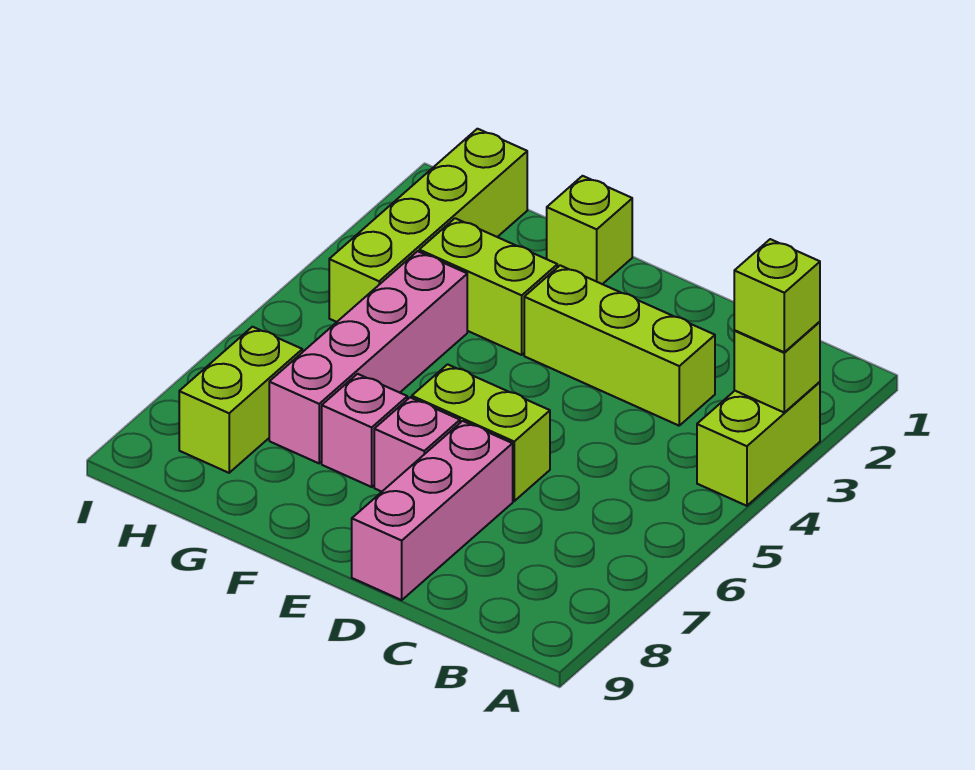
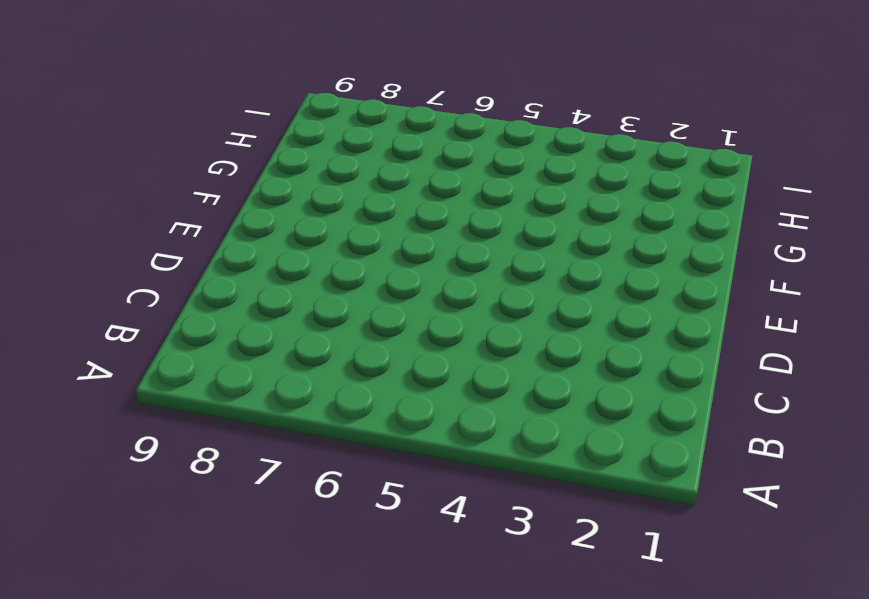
none -> lime brick A3:A4 level 1
none -> lime brick C3:E3 level 1
none -> lime brick D6:E6 level 1

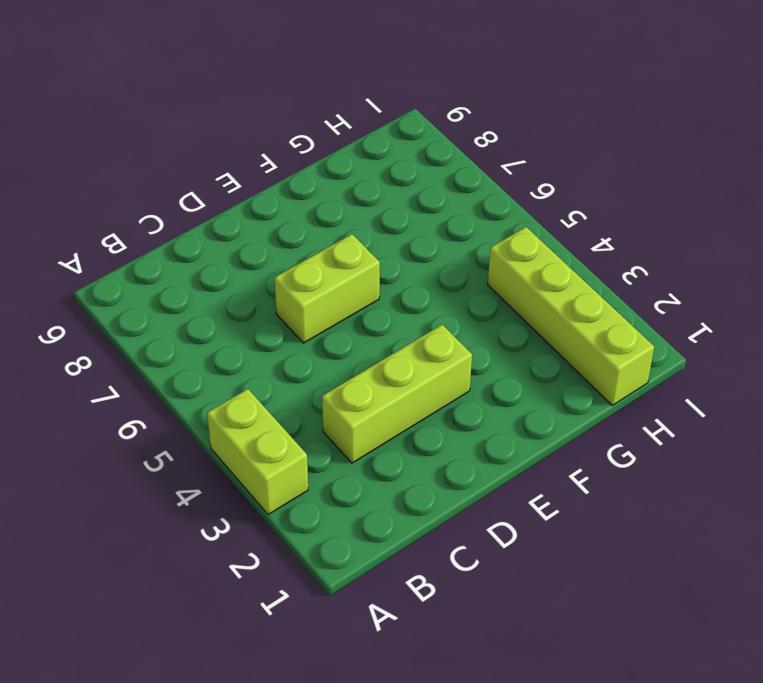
none -> pink brick D7:D9 level 1
none -> pink brick E7 level 1
none -> lime brick F1 level 1

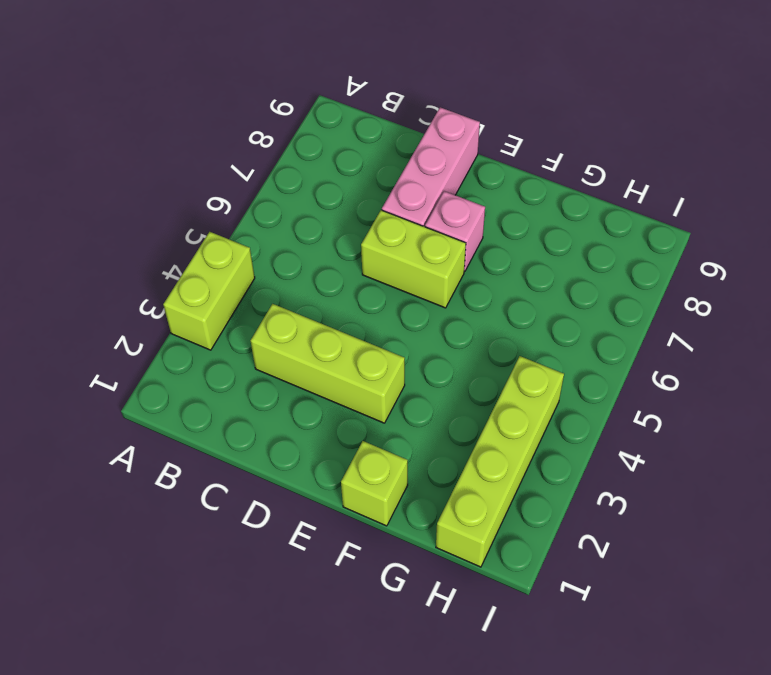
none -> lime brick F3:G3 level 1
none -> pink brick F7 level 1
none -> pink brick G4:G7 level 1

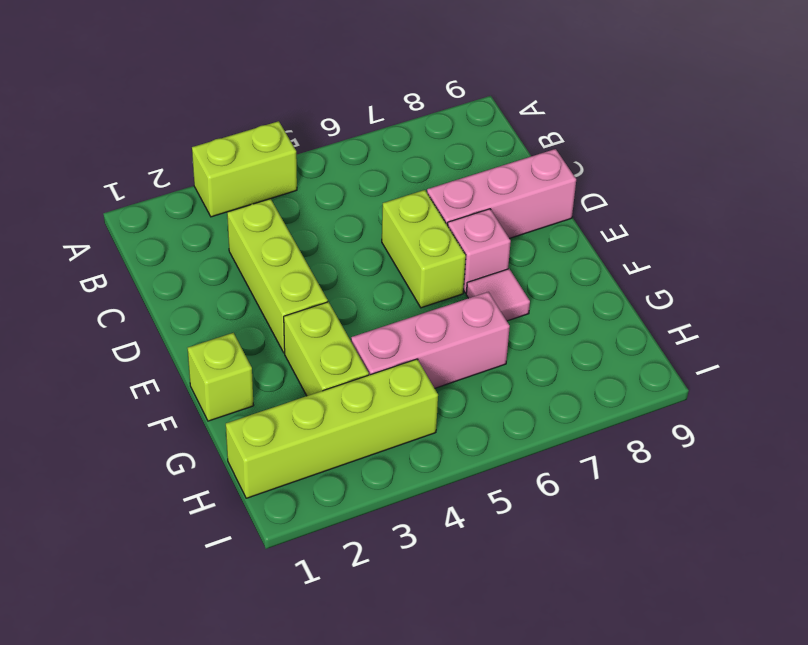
pink tile F7 level 1 -> pink brick F7 level 1
pink brick G4:G6 level 1 -> pink brick G4:G7 level 1
none -> lime brick H7:H8 level 1
none -> lime brick A3 level 2
none -> lime brick A3 level 3

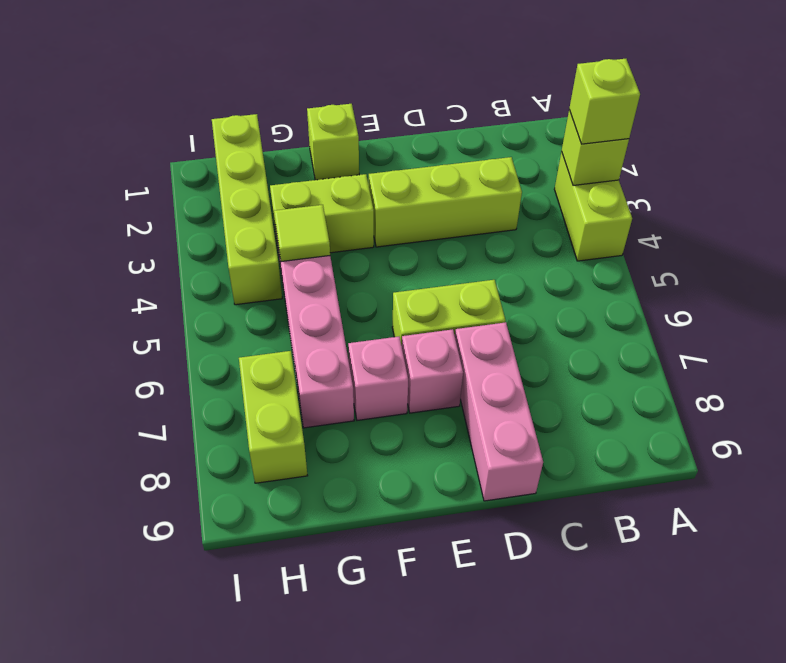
lime tile G4 level 2 -> none

